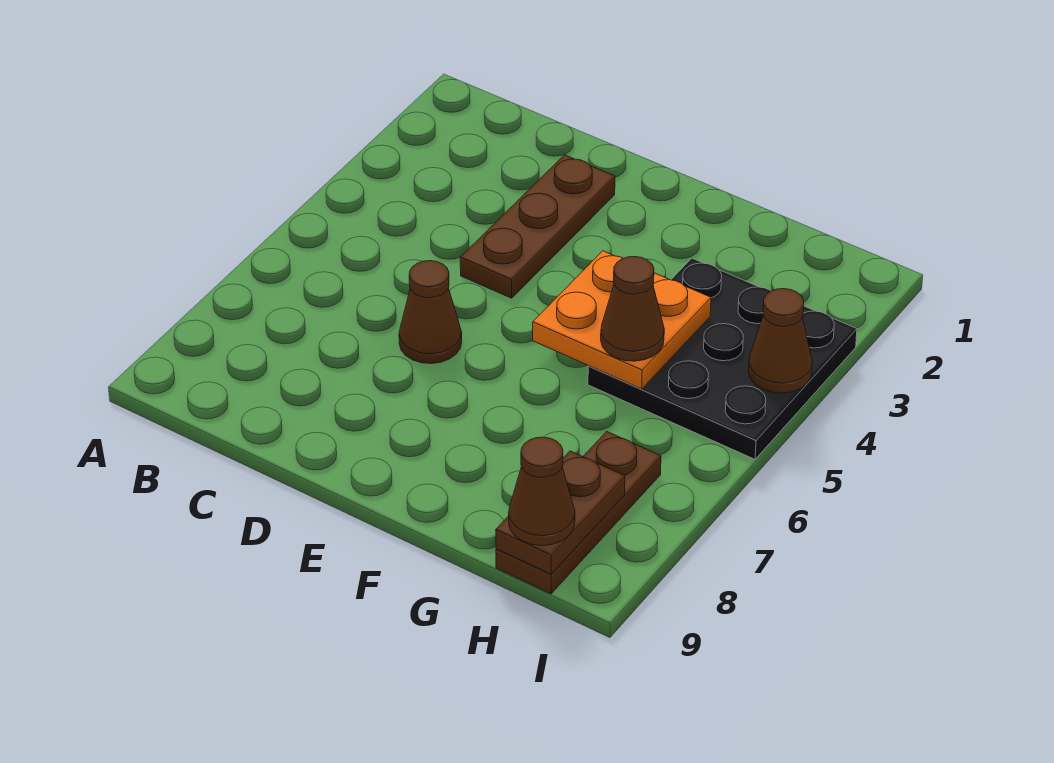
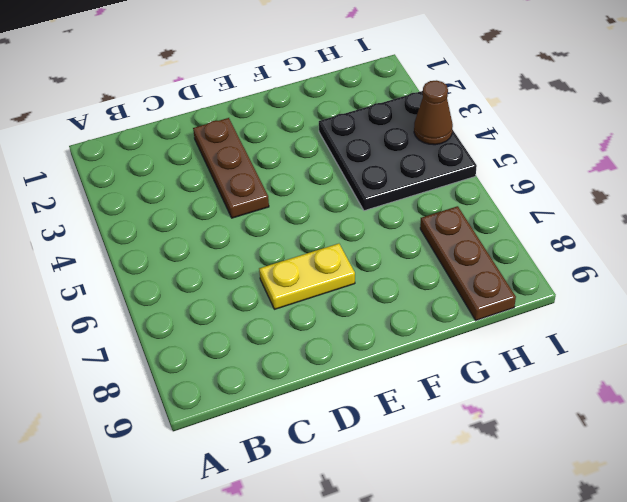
yellow plate D7:E7 level 1 -> none
none -> brown cone D6 level 1
none -> orange plate F4:G5 level 2

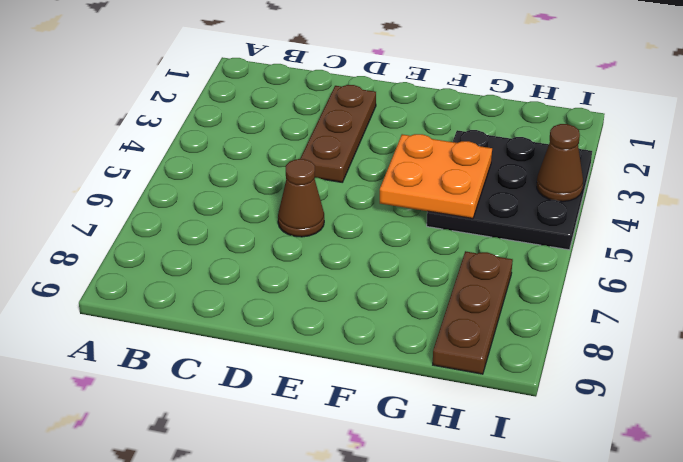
none -> brown plate H8:H9 level 2
none -> brown cone G5 level 3

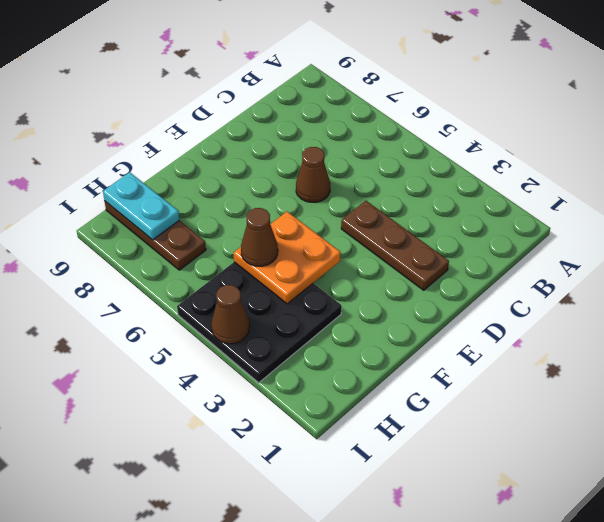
cyan plate H8:H9 level 2 -> brown plate H8:H9 level 2
none -> brown cone H9 level 3

